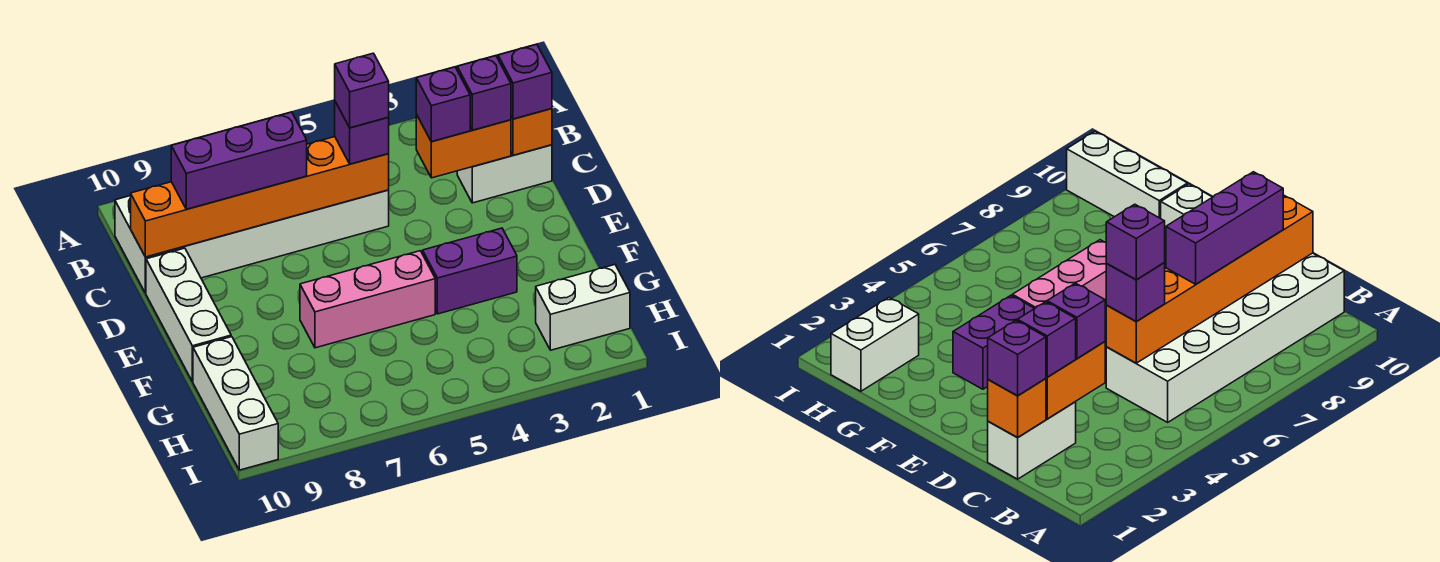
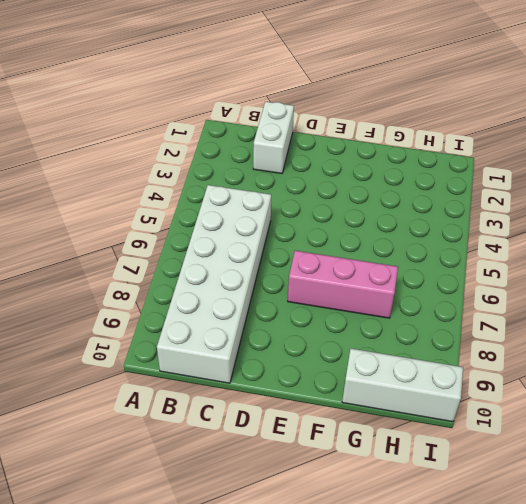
pink brick E7:G7 level 1 -> pink brick F5:F7 level 1
none -> white brick D10:F10 level 1
none -> purple brick F3:F4 level 1
none -> white brick H1:H2 level 1

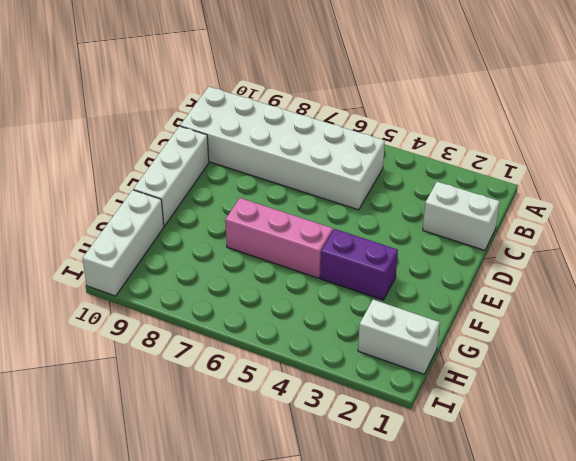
none -> orange brick C1 level 2
none -> orange brick C2:C3 level 2
none -> orange brick C5:C10 level 2

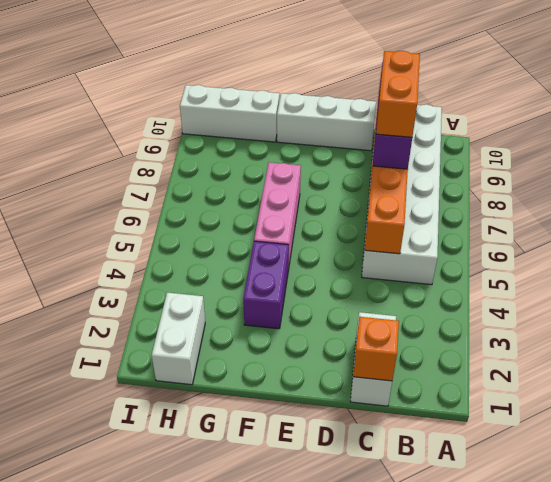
orange brick C7:C8 level 4 -> orange brick C2:C3 level 2
none -> purple brick C1 level 3
none -> purple brick C2 level 3
none -> purple brick C3 level 3

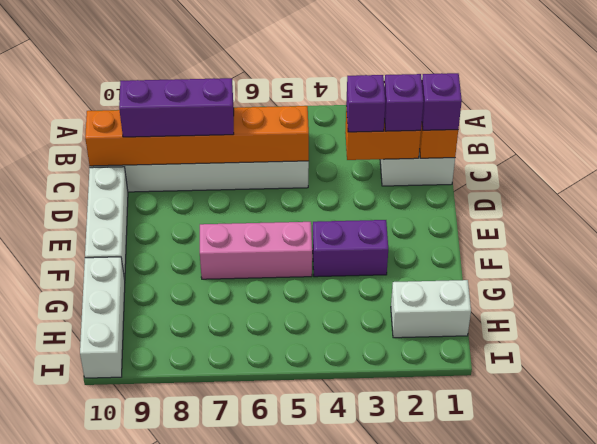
none -> purple brick C5 level 3
none -> purple brick C5 level 4

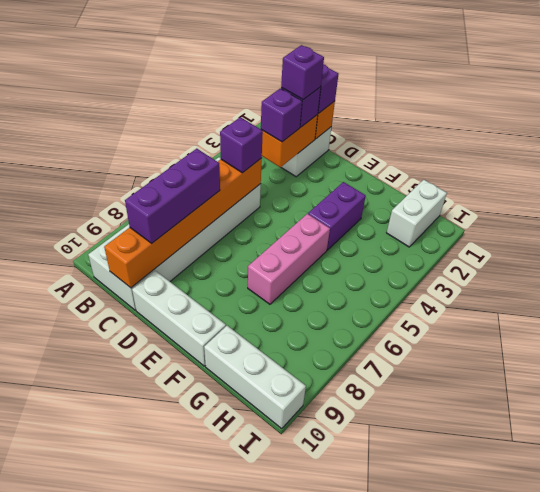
purple brick C2 level 4 -> purple brick C5 level 4

